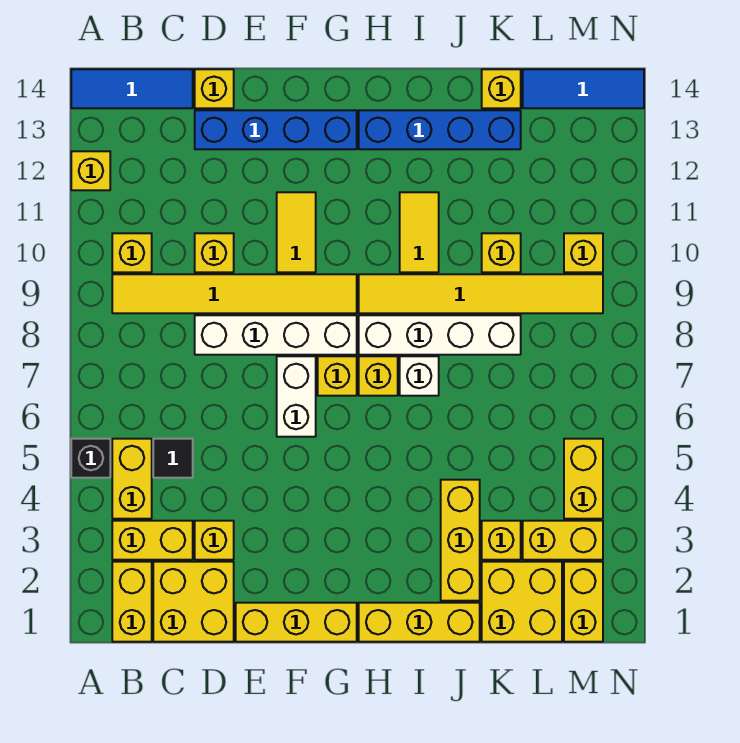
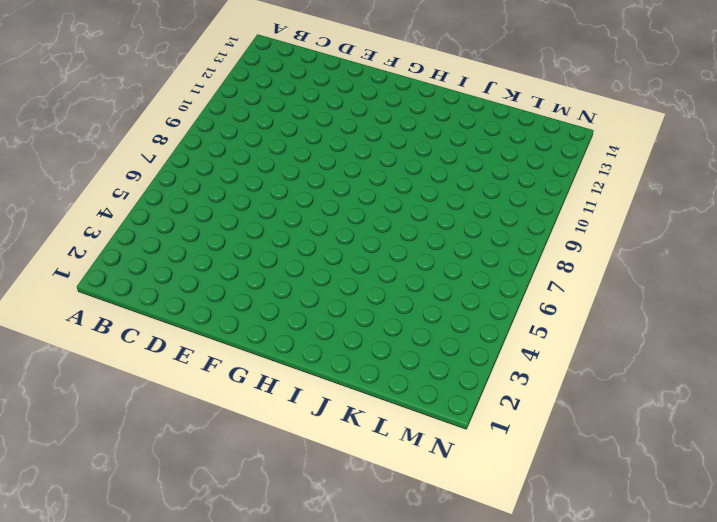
none -> black brick A5 level 1
none -> yellow brick A12 level 1
none -> blue tile A14:C14 level 1
none -> yellow brick B1:B2 level 1

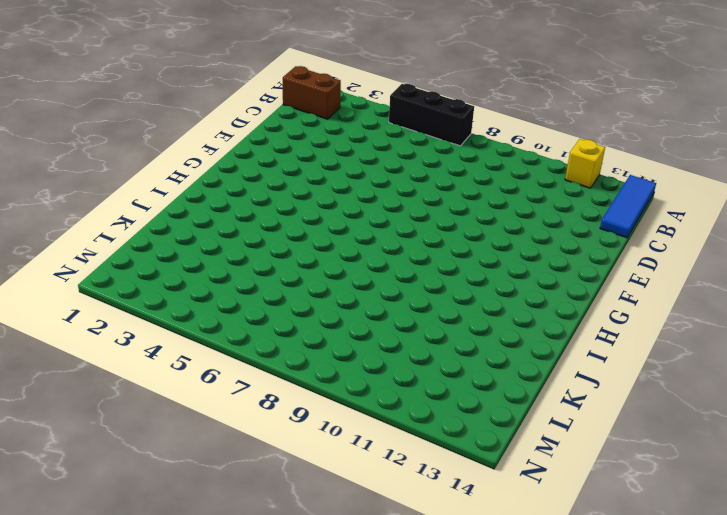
black brick A5:A7 level 1 -> black brick A5 level 1
brown brick B1:B2 level 1 -> yellow brick B1:B2 level 1
none -> yellow brick B3:C3 level 1
none -> yellow brick B4:B5 level 1
none -> yellow tile B9:G9 level 1
none -> yellow brick B10 level 1

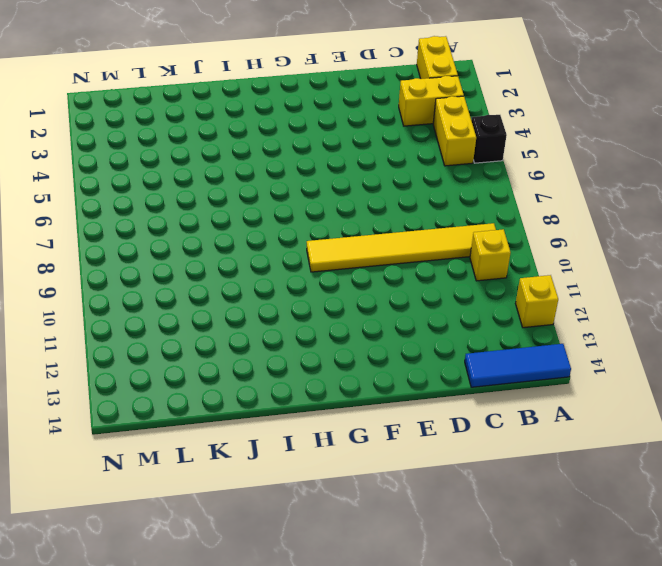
none -> yellow brick C1:D2 level 1
none -> black tile C5 level 1
none -> yellow brick D3 level 1
none -> white brick D8:G8 level 1

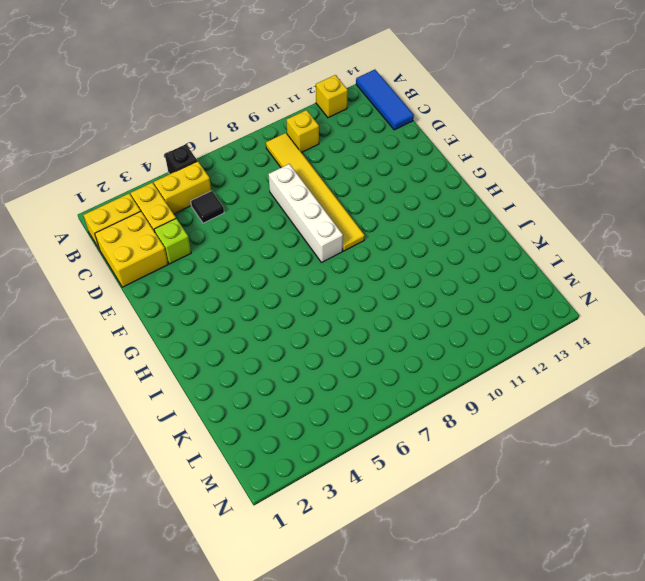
lime brick D3 level 1 -> yellow brick D3 level 1
none -> yellow brick D10 level 1
none -> blue brick D13:G13 level 1
none -> yellow brick D14 level 1
none -> yellow brick E1:G1 level 1

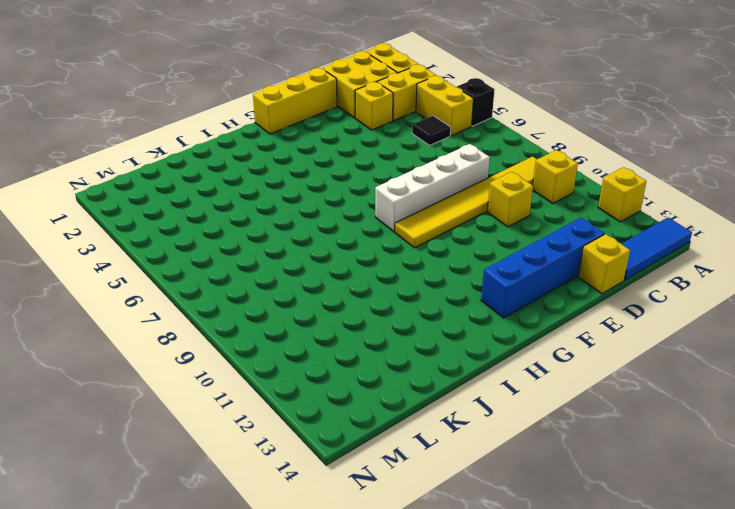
none -> white brick F6:F7 level 1
none -> yellow tile F10:F11 level 1
none -> yellow brick G7 level 1
none -> yellow brick H1:J1 level 1

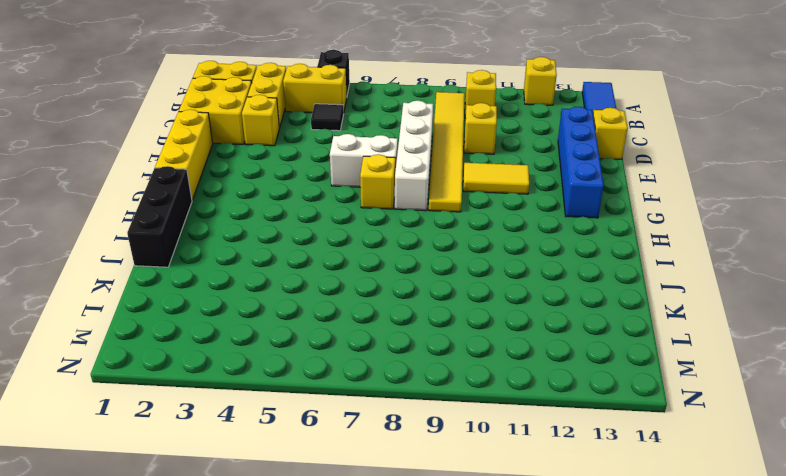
black brick H1:J1 level 1 -> yellow brick H1:J1 level 1
none -> yellow brick H7 level 1
none -> white brick H8:K8 level 1
none -> yellow tile H9:M9 level 1
none -> blue brick H13:K13 level 1

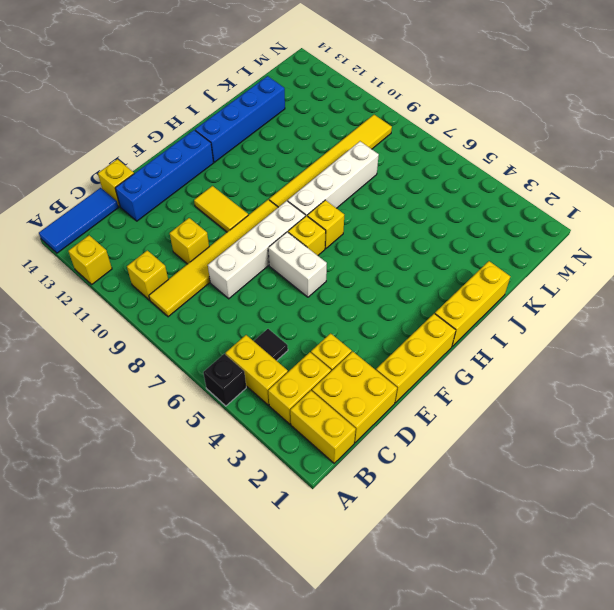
none -> white brick I7 level 1
none -> yellow tile I10:I11 level 1
none -> yellow brick J2:J4 level 1
none -> yellow brick K1:L2 level 1

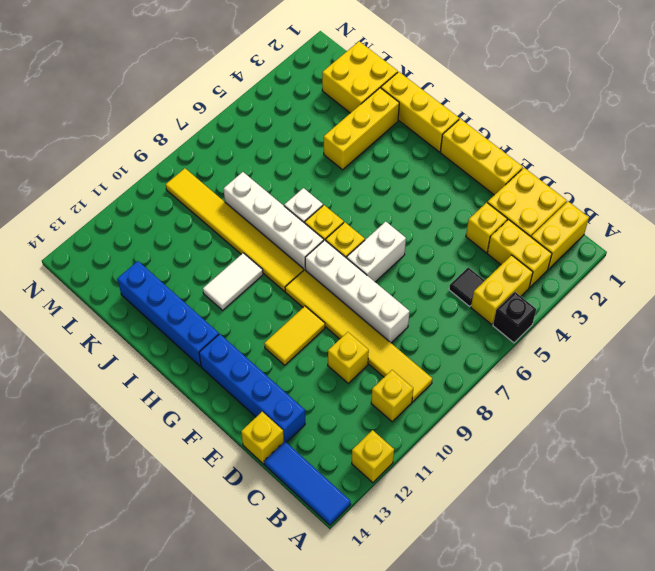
white tile I10:I11 level 1 -> yellow tile I10:I11 level 1
none -> yellow brick K3 level 1
none -> yellow brick K10 level 1
none -> yellow brick K14 level 1
none -> yellow brick L3:M3 level 1

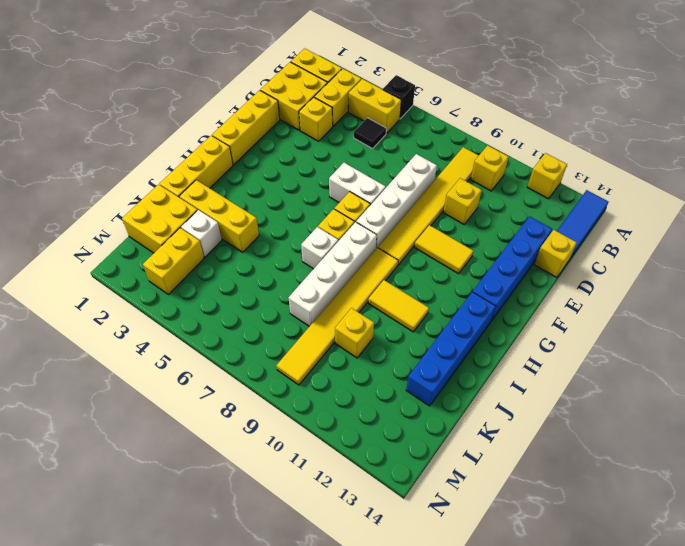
white brick K3 level 1 -> yellow brick K3 level 1
none -> yellow brick K14 level 1
none -> blue tile L14:N14 level 1
none -> yellow brick M1:M2 level 1
none -> yellow brick M4:M5 level 1

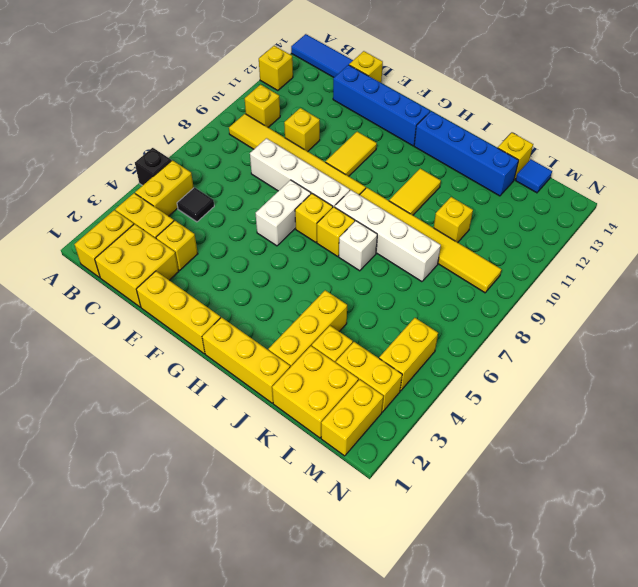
blue tile L14 level 1 -> blue tile L14:N14 level 1
none -> yellow brick M10 level 1

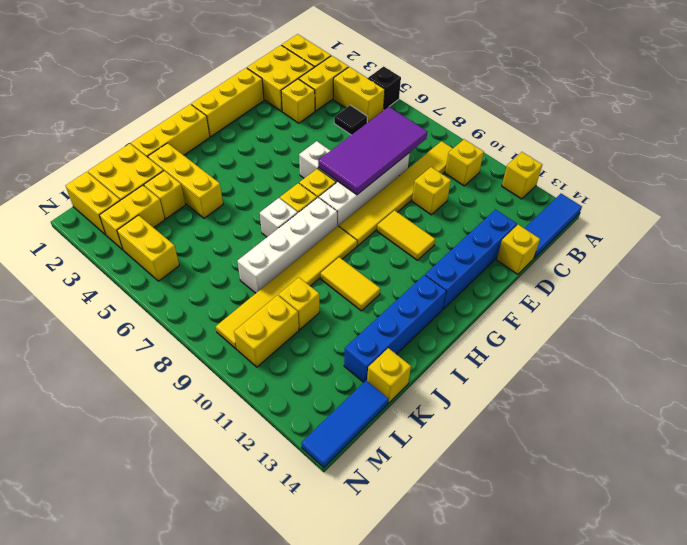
purple tile C7:F8 level 2 -> none
yellow brick L10:M10 level 1 -> yellow brick M10 level 1

